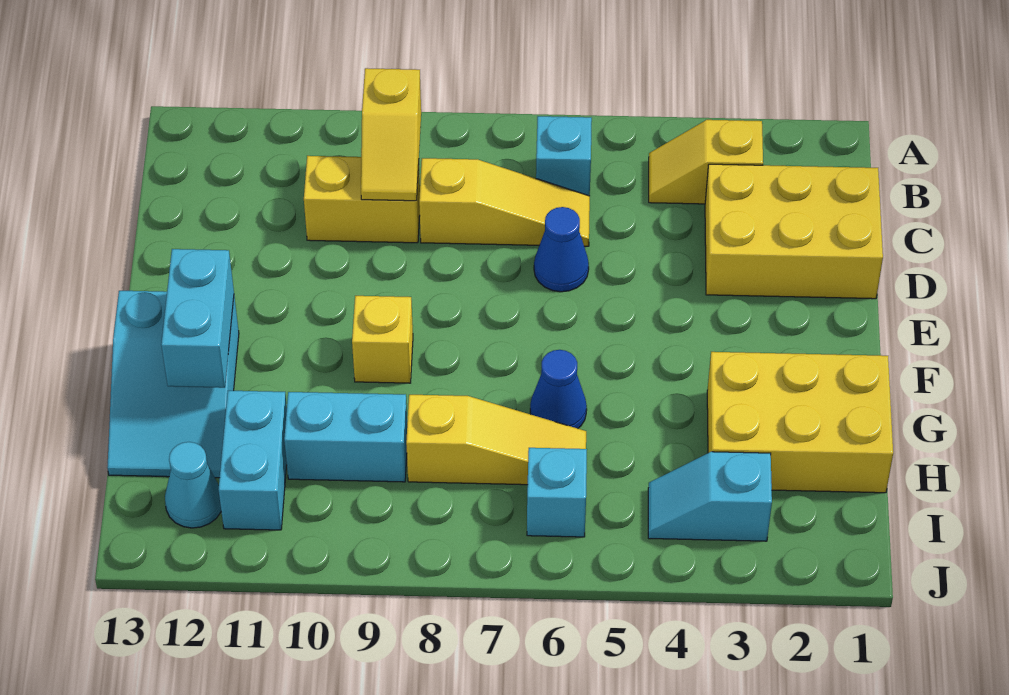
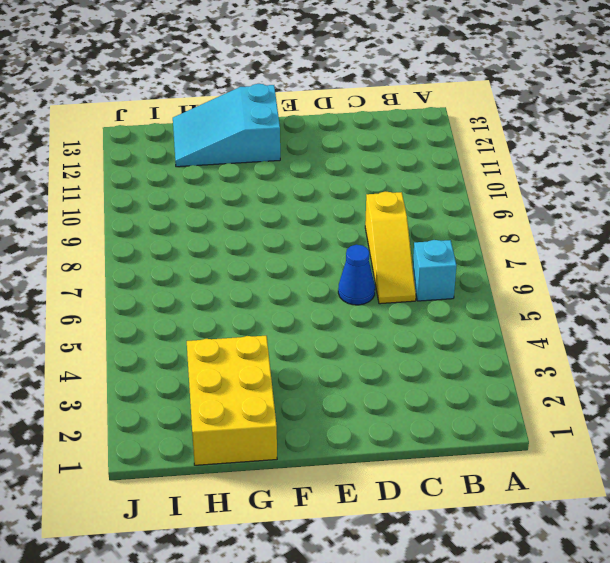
none -> yellow slope B3:B4 level 1 top 3
none -> yellow brick C1:D3 level 1
none -> yellow brick C9:C10 level 1

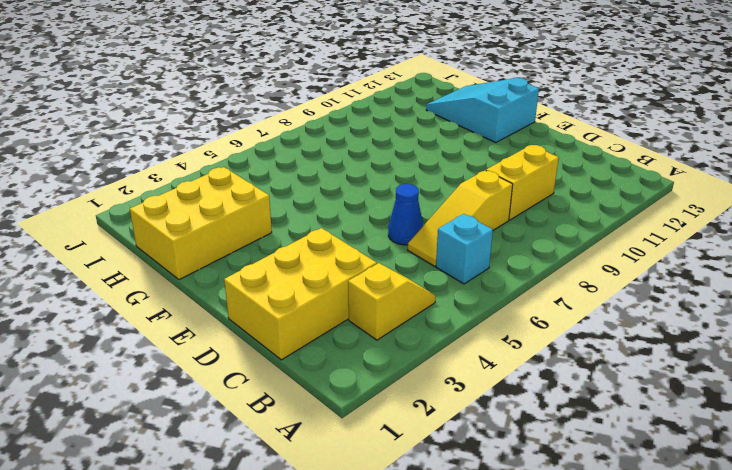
none -> yellow brick F9 level 1
none -> blue cone G6 level 1
none -> yellow slope H6:H8 level 1 top 8

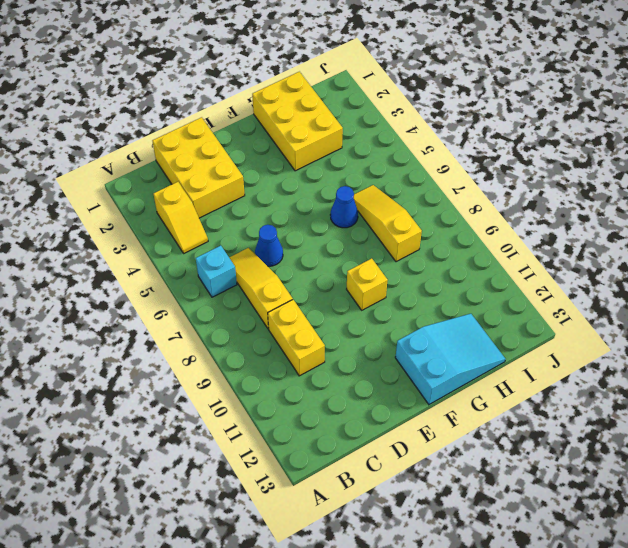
none -> cyan brick H9:H10 level 1
none -> cyan brick H11:I11 level 1
none -> cyan slope I3:I4 level 1 top 3

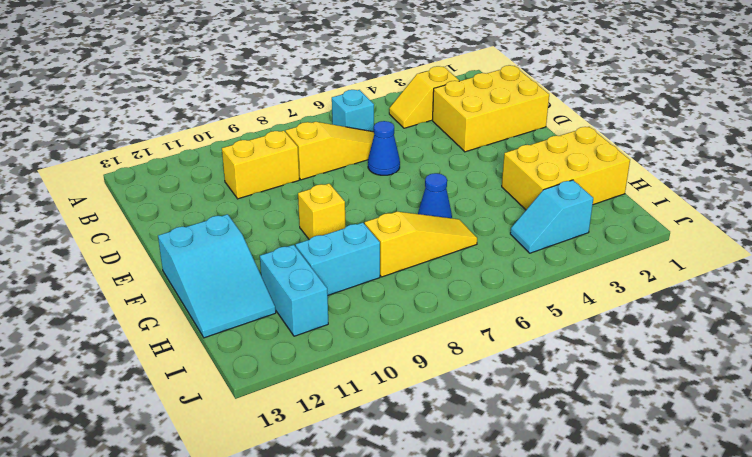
none -> cyan brick I6 level 1
none -> cyan cone I12 level 1
none -> yellow slope B9:C9 level 2 top B

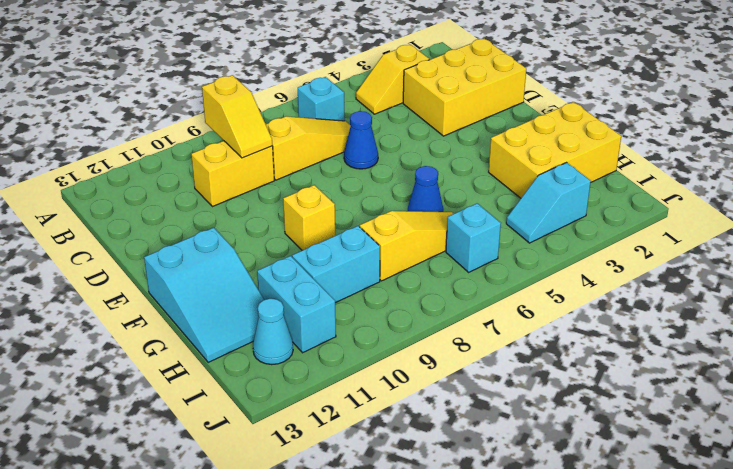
none -> cyan brick F12:G12 level 2

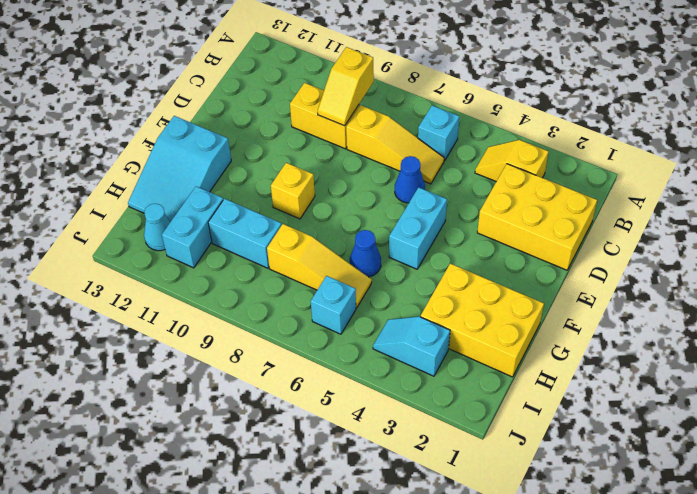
cyan brick E5:F5 level 1 -> cyan brick F12:G12 level 2

